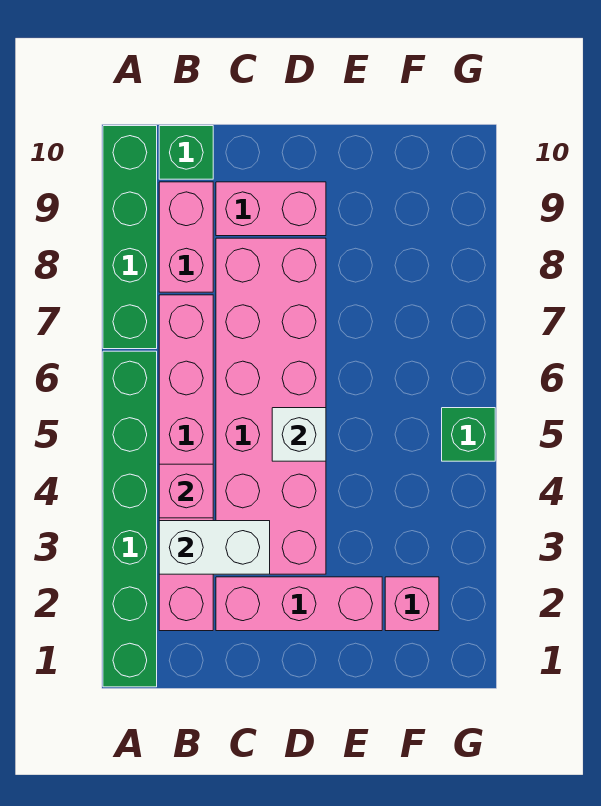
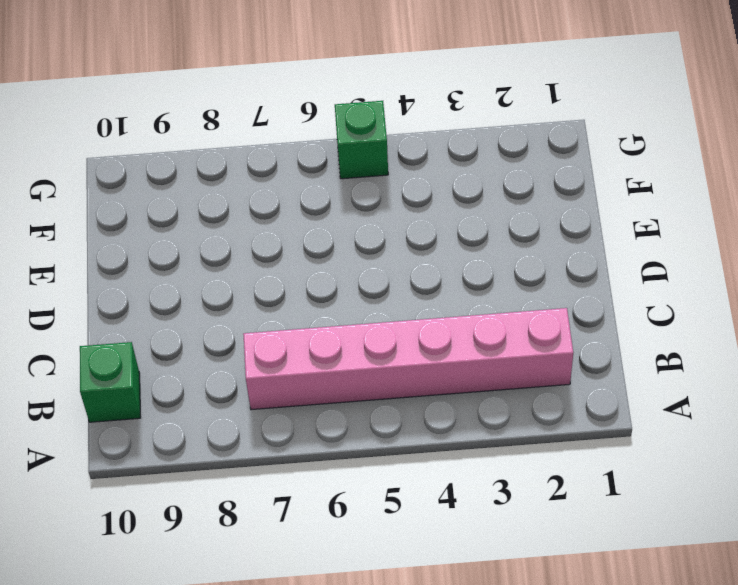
none -> green brick A1:A6 level 1
none -> green brick A7:A10 level 1
none -> pink brick B8:B9 level 1

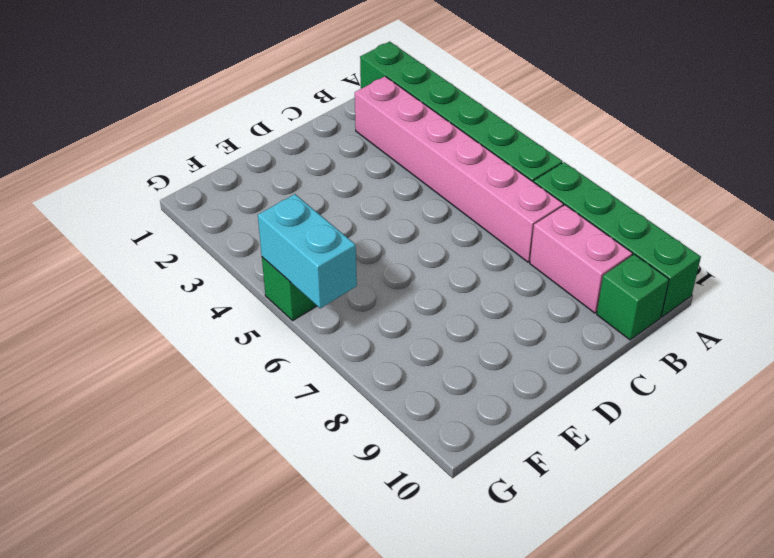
cyan brick G5:G6 level 2 -> none
none -> pink brick C2:E2 level 1
none -> pink brick C3:D8 level 1
none -> pink brick C9:D9 level 1

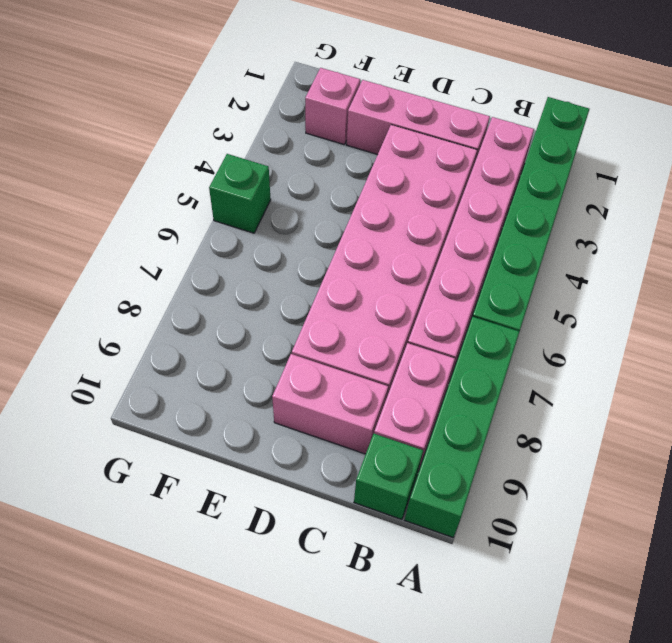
none -> white brick B3:C3 level 2
none -> pink brick B4 level 2
none -> white brick D5 level 2

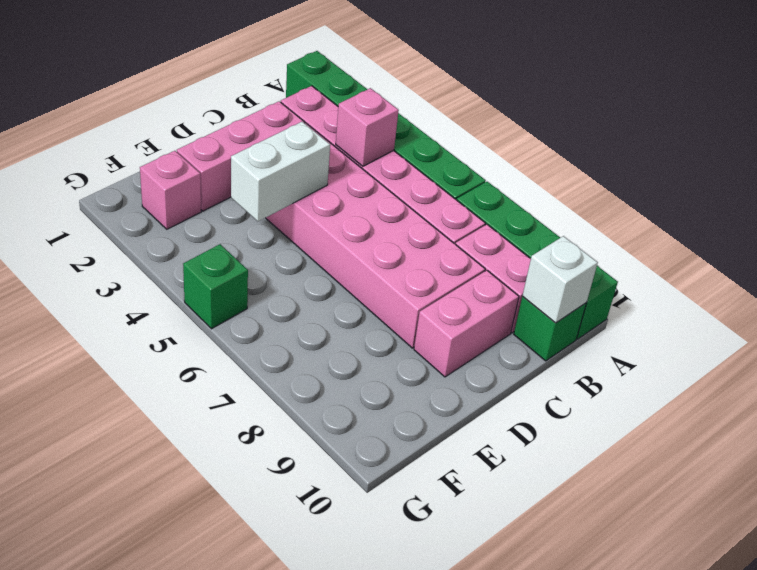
white brick B10 level 2 -> white brick D5 level 2
white brick D4:E4 level 2 -> white brick B3:C3 level 2

